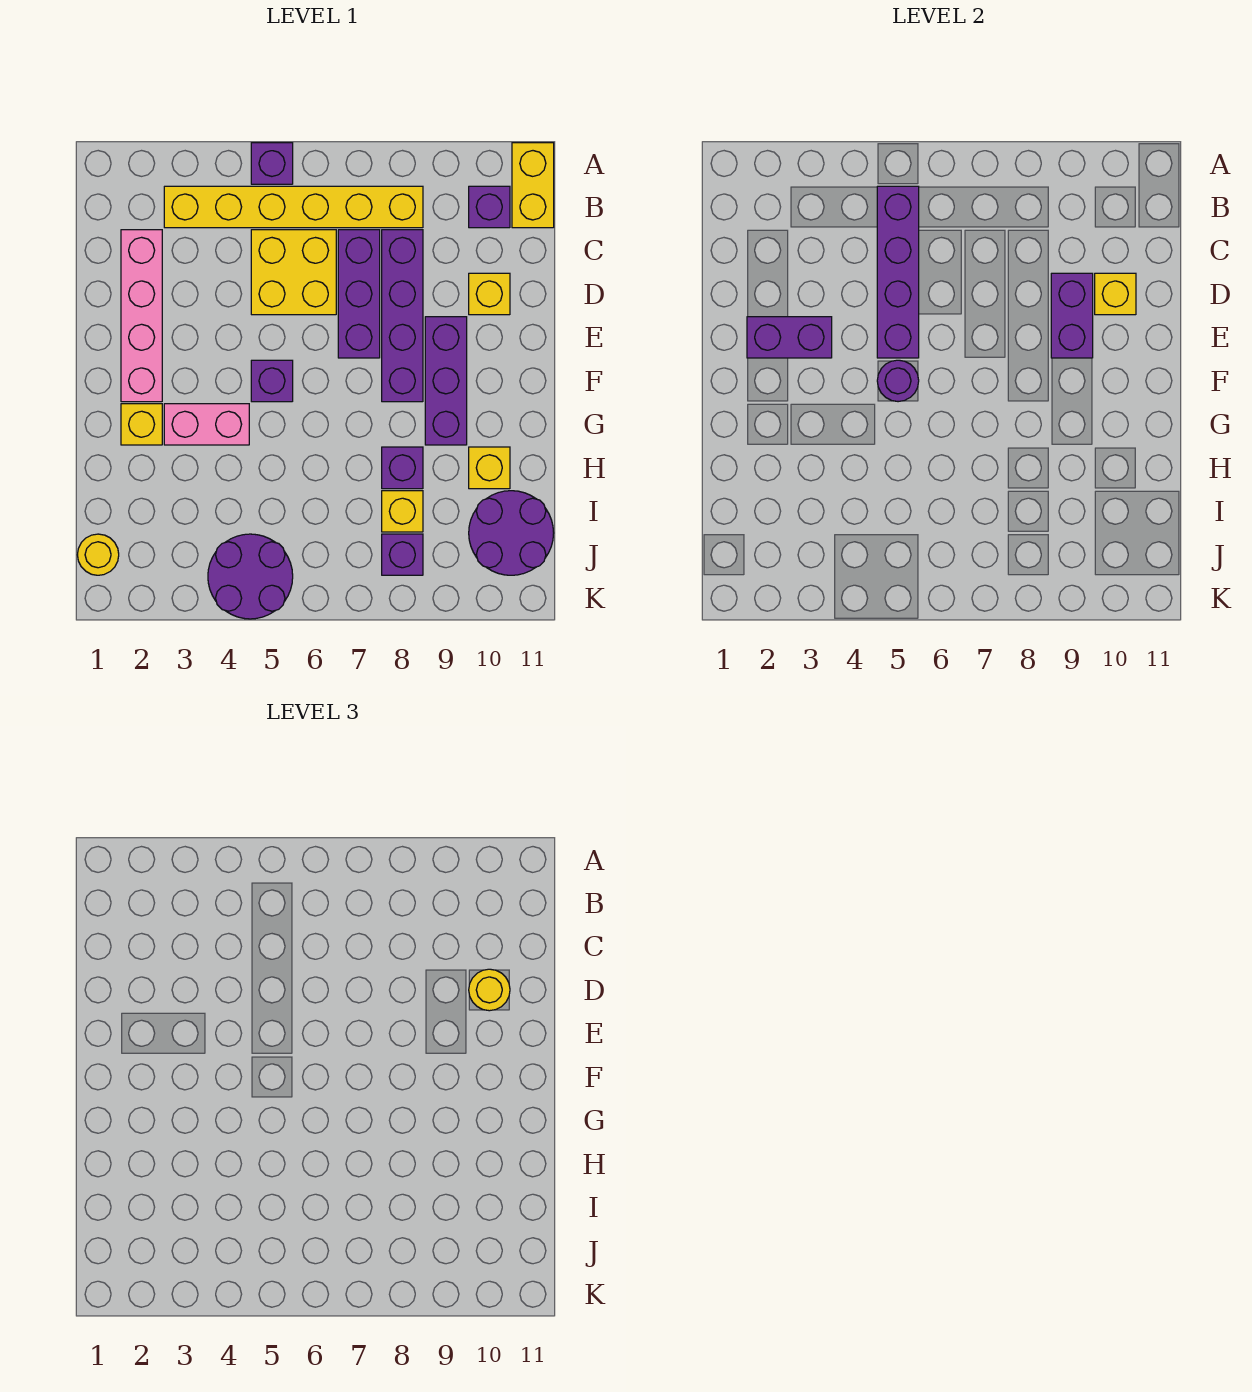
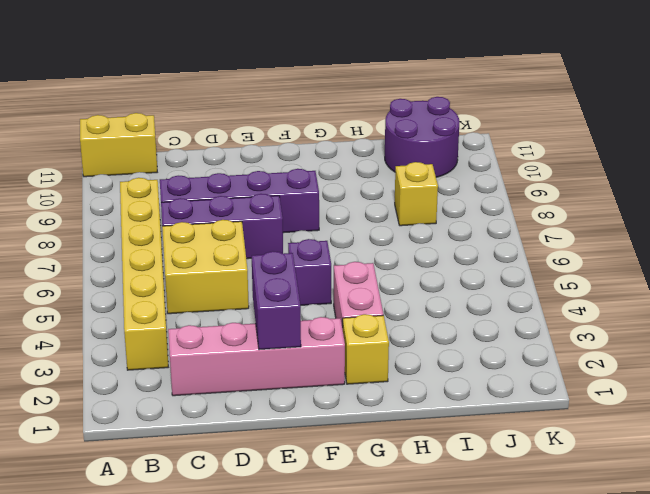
none -> purple brick A5 level 1
none -> purple brick B10 level 1
none -> yellow brick D10 level 1

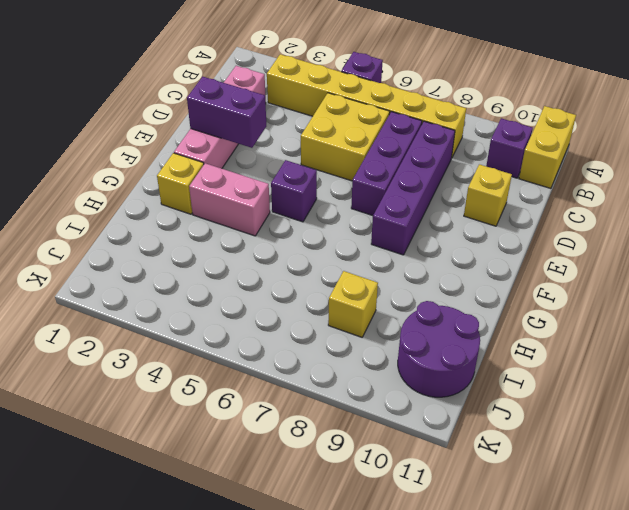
none -> purple brick E9:G9 level 1
none -> purple brick H8 level 1
none -> yellow brick H10 level 1

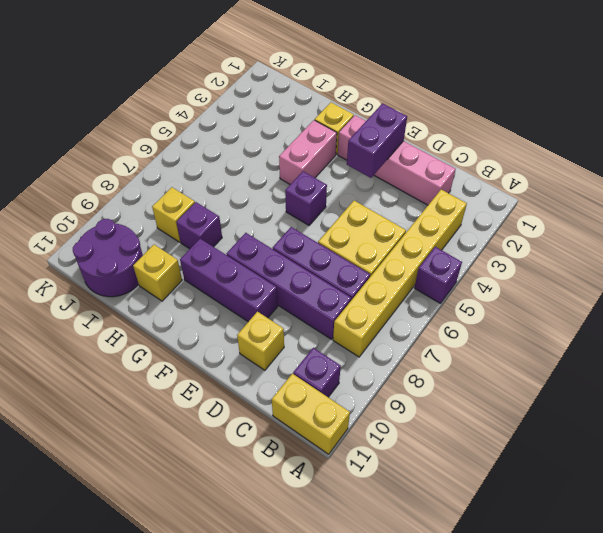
none -> yellow round brick J1 level 1
none -> purple round brick J4:K5 level 1
none -> purple brick J8 level 1

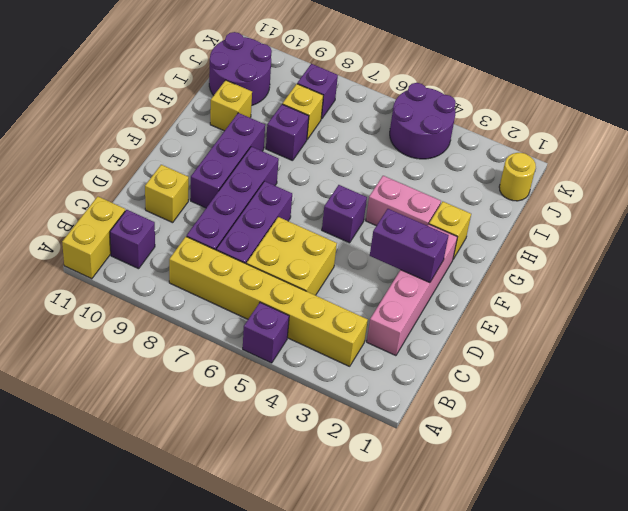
none -> purple brick B5:E5 level 2
none -> purple brick D9:E9 level 2
none -> yellow brick D10 level 2

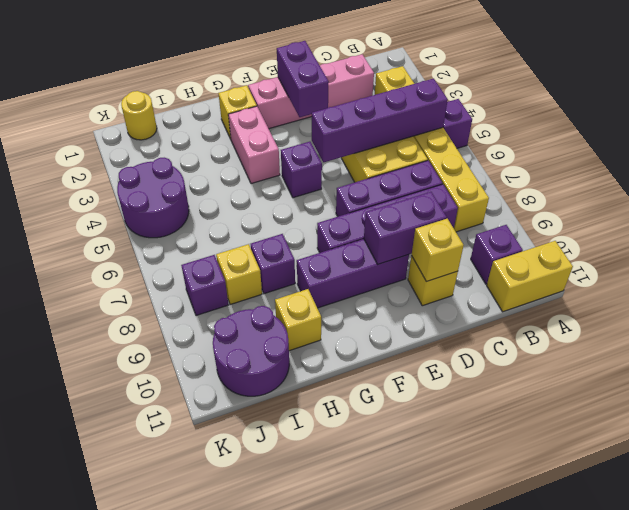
none -> purple round brick F5 level 2
none -> yellow round brick D10 level 3

